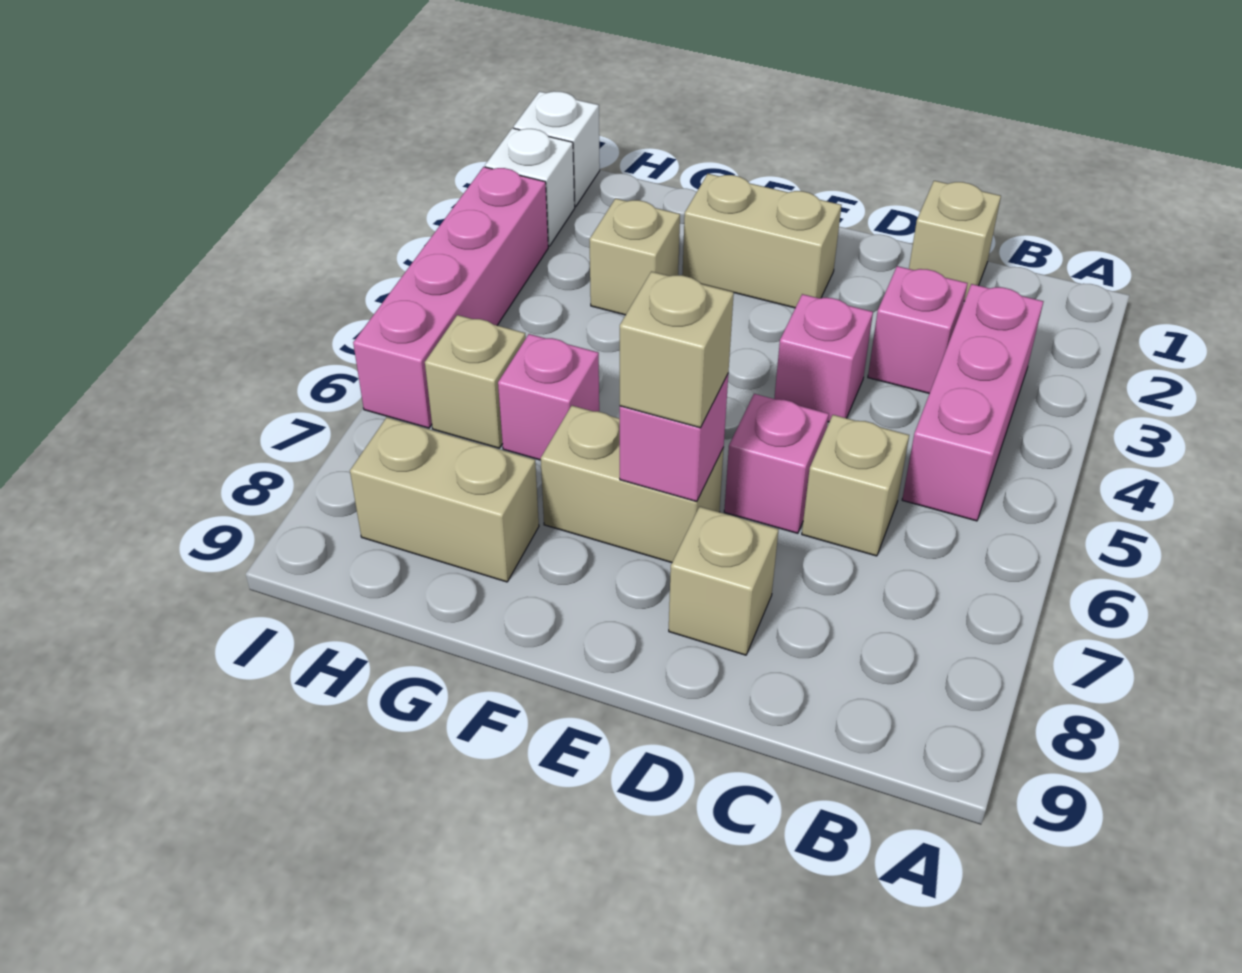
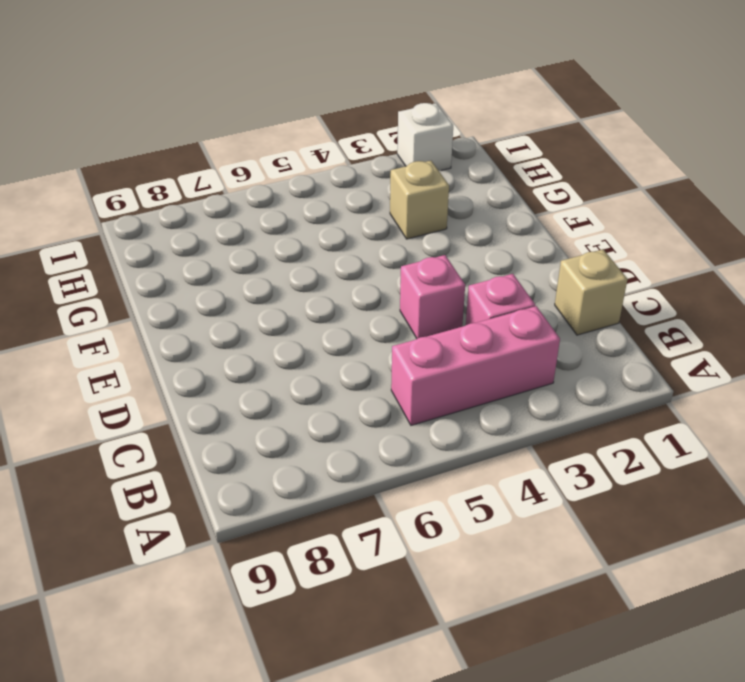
none -> tan brick C6 level 1
none -> pink brick D6 level 1
none -> tan brick D8 level 1

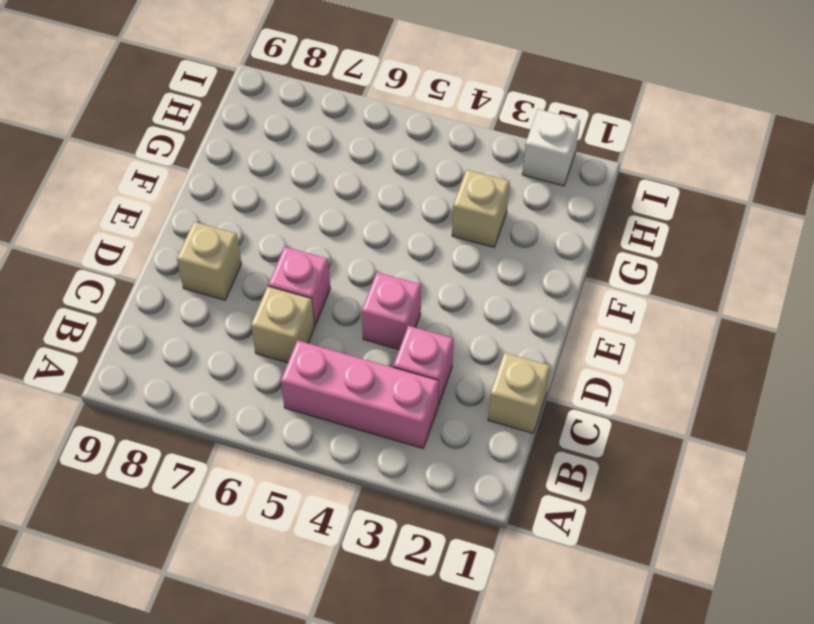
none -> tan brick E2:F2 level 1
none -> tan brick E7:F7 level 1
none -> pink brick G6 level 1

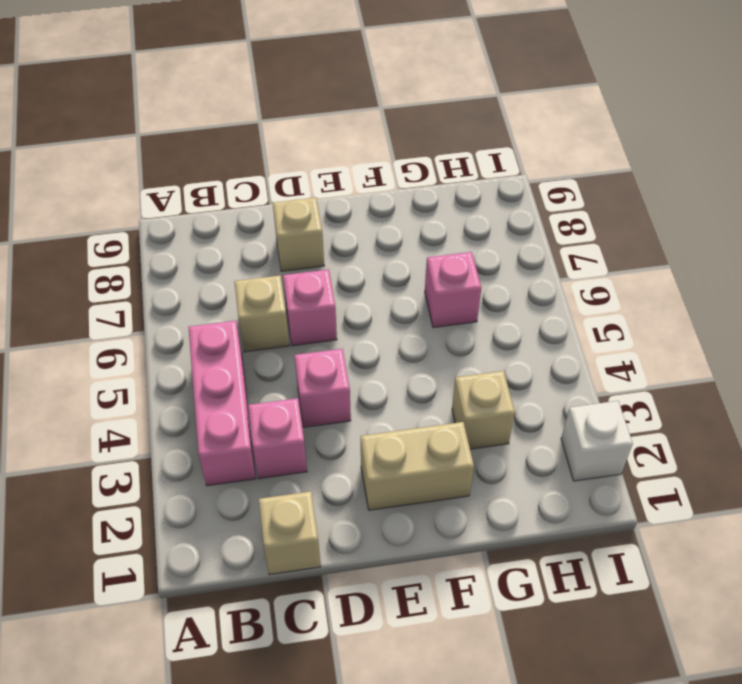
none -> tan brick E7:F7 level 1
none -> tan brick G8:H8 level 1
none -> tan brick H6 level 1

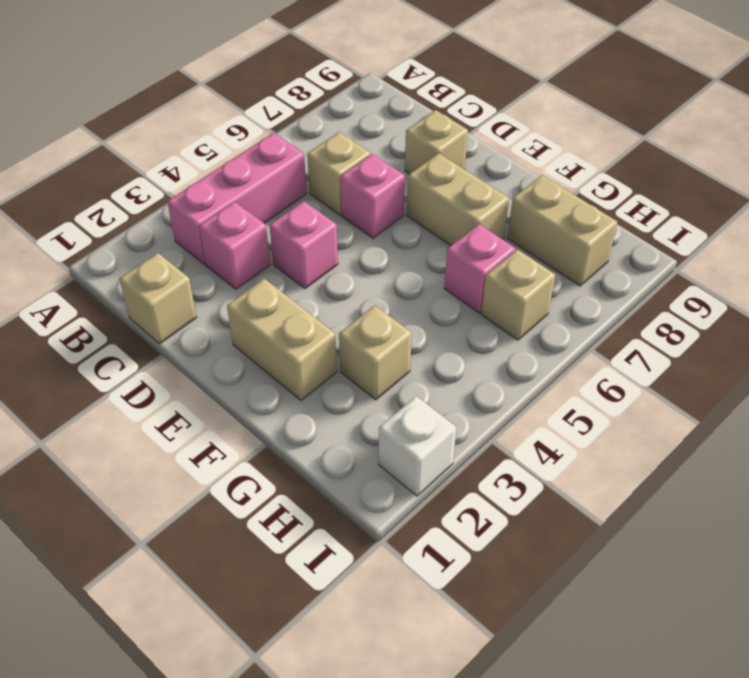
none -> white brick I1 level 1
none -> pink brick I3:I6 level 1
none -> pink brick E7 level 2

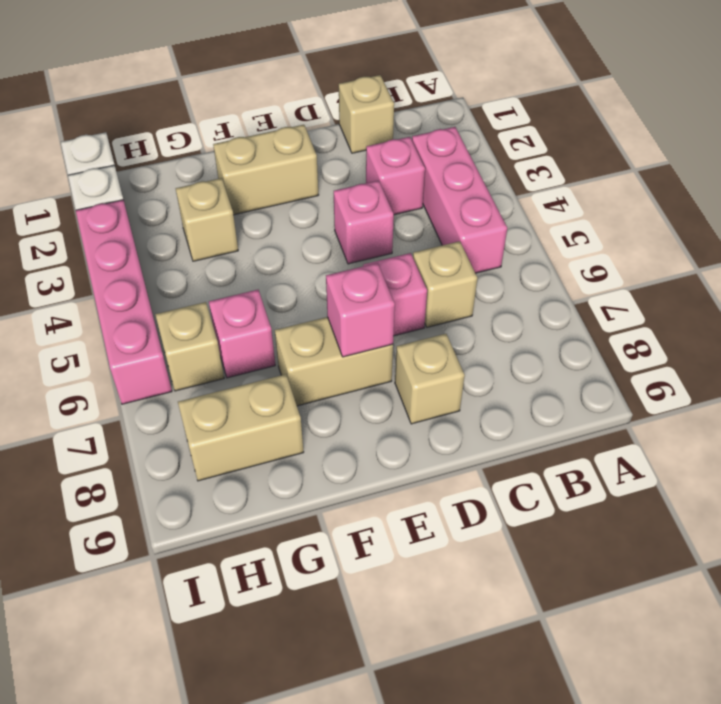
none -> tan brick E7 level 3

